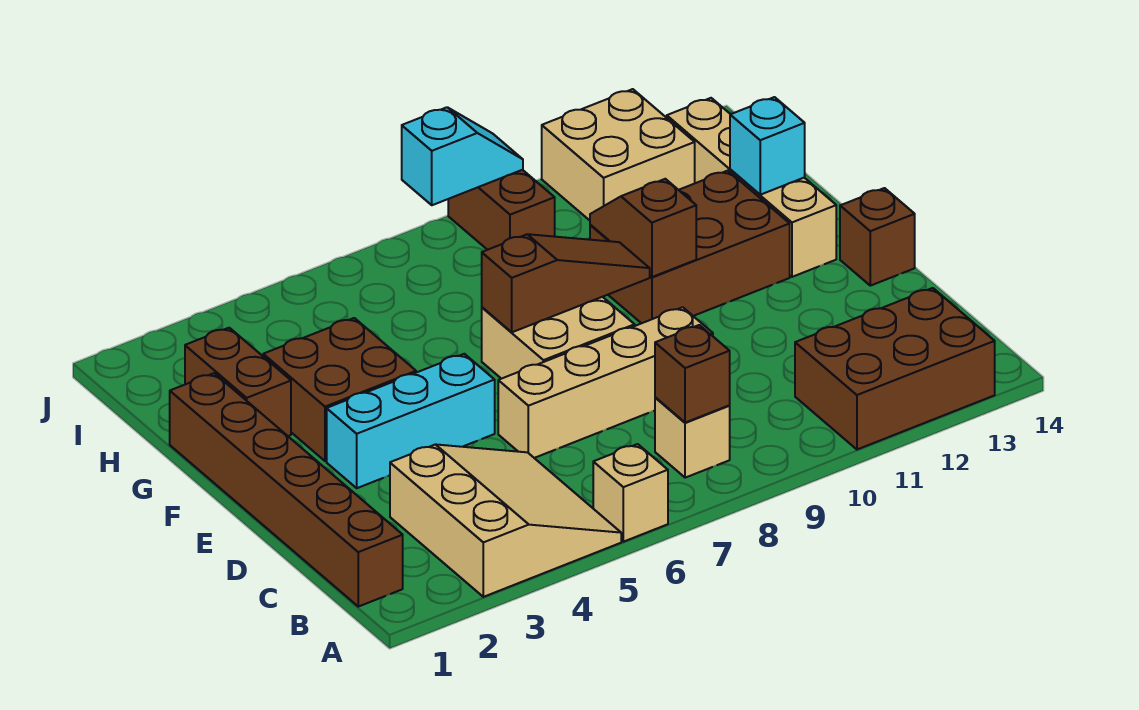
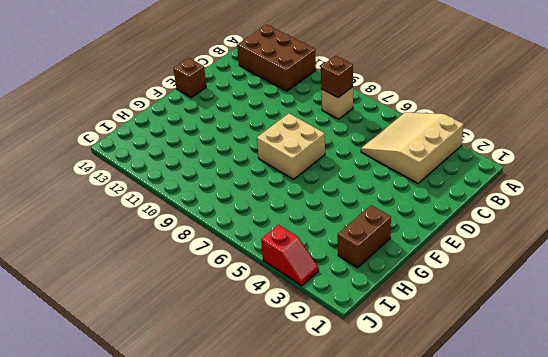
red slope J3:J4 level 1 top 4 -> none
none -> tan brick A6 level 1
none -> brown brick B1:G1 level 1
none -> tan brick D6:D9 level 1

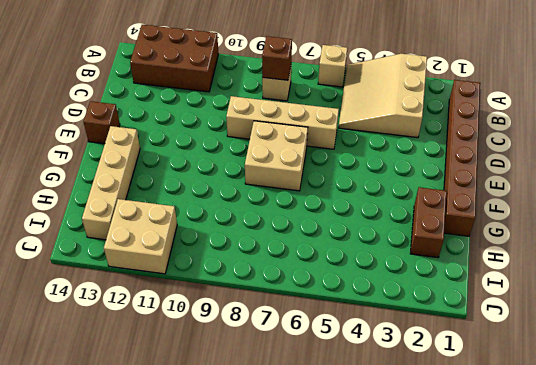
none -> cyan brick E3:E5 level 1
none -> brown brick F3:G4 level 1
none -> brown brick F10:G12 level 1

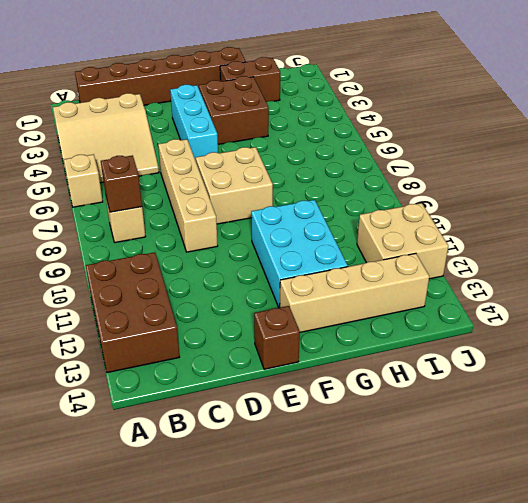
cyan brick F10:G12 level 1 -> brown brick F10:G12 level 1
none -> brown brick I9:J9 level 1
none -> brown slope F7:F9 level 2 top 7
none -> brown slope F10:G10 level 2 top F

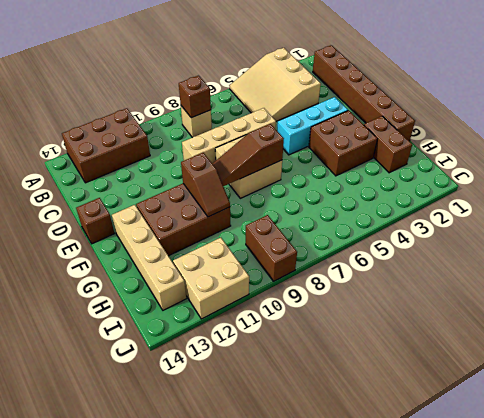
none -> tan brick A6 level 1
none -> cyan brick G13 level 2
none -> cyan slope J8:J9 level 2 top 8

